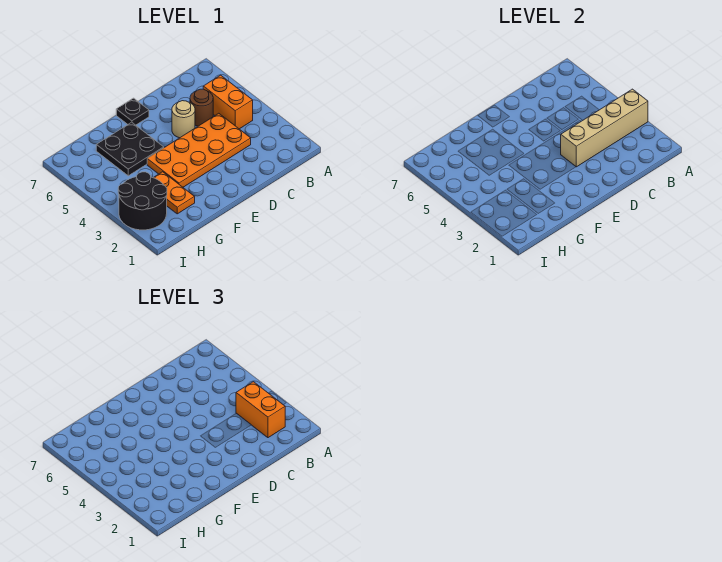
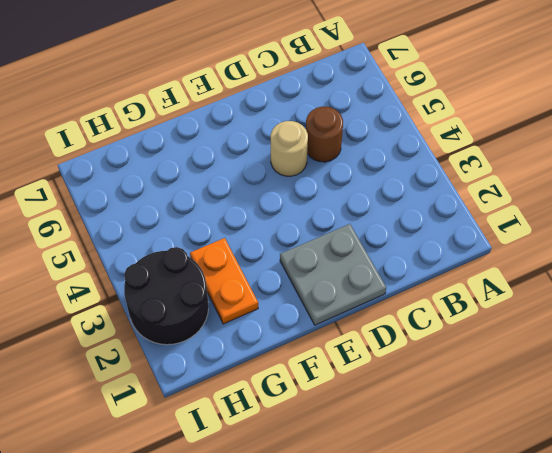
grey plate D1:E2 level 1 -> none
none -> orange brick B4:B5 level 1
none -> orange plate C3:F4 level 1

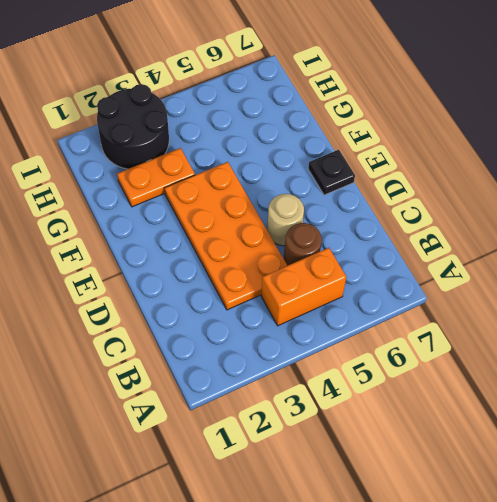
none -> black plate F5:G6 level 1
none -> tan brick A3:D3 level 2

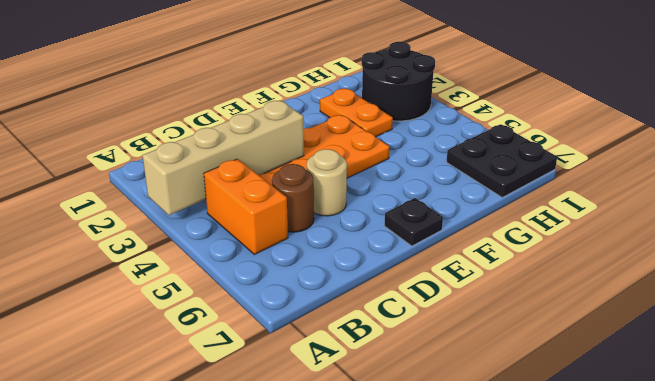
black plate H6:I7 level 1 -> black plate F5:G6 level 1
none -> orange brick B2:B3 level 3

